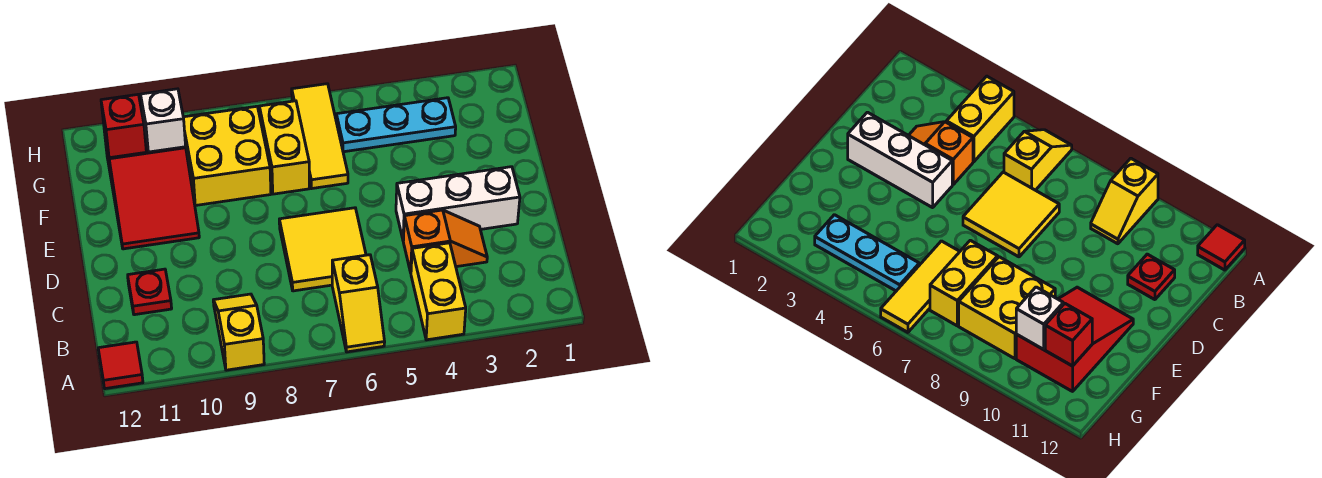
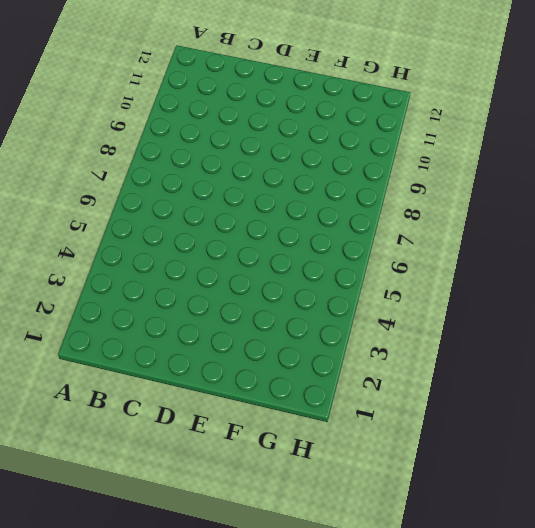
none -> yellow brick A4:B4 level 1
none -> yellow slope A6:B6 level 1 top B
none -> yellow slope A9:B9 level 1 top A

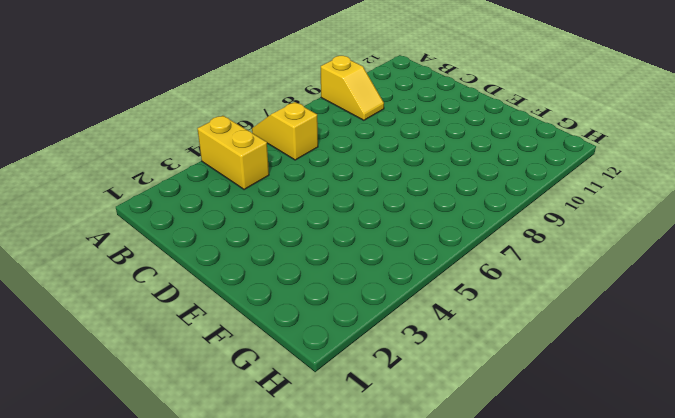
none -> red tile A12 level 1
none -> orange slope C3:C4 level 1 top 4
none -> yellow tile C6:D7 level 1

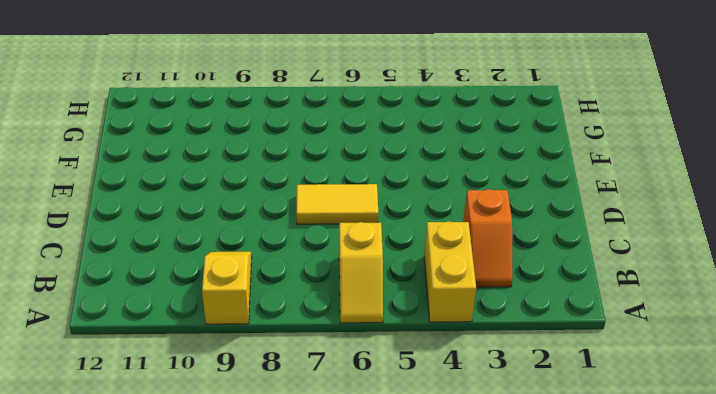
orange slope B3:C3 level 1 top C -> orange slope C3:C4 level 1 top 4
yellow tile D6:D7 level 1 -> yellow tile C6:D7 level 1
none -> red tile A12 level 1
none -> red plate C11 level 1
none -> white brick D2:D4 level 1

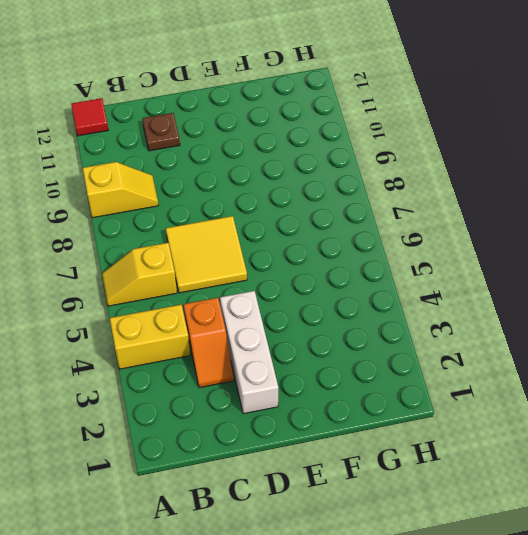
brown plate C11 level 1 -> red plate C11 level 1
none -> red slope E10:G11 level 1 top G
none -> yellow tile F6:H6 level 1
none -> yellow brick F7:G7 level 1

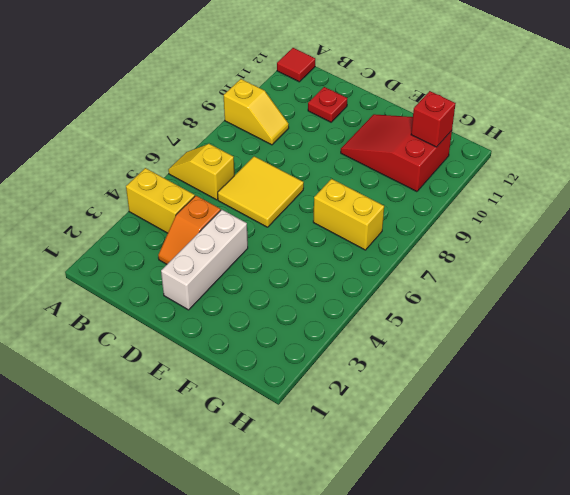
none -> yellow tile F6:H6 level 1
none -> yellow brick F8:G9 level 1
none -> cyan plate G3:G5 level 1

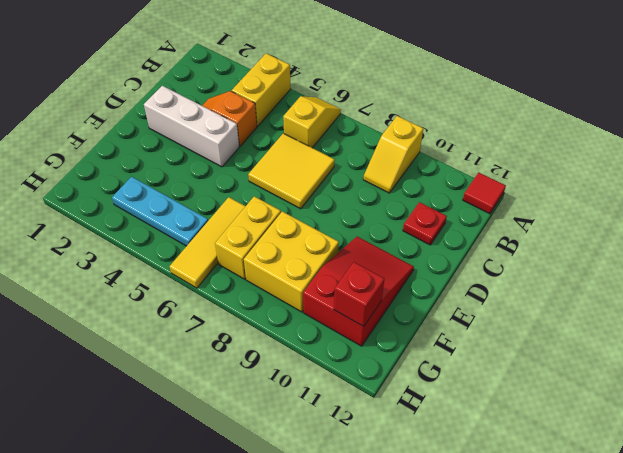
none -> white brick G10 level 2

